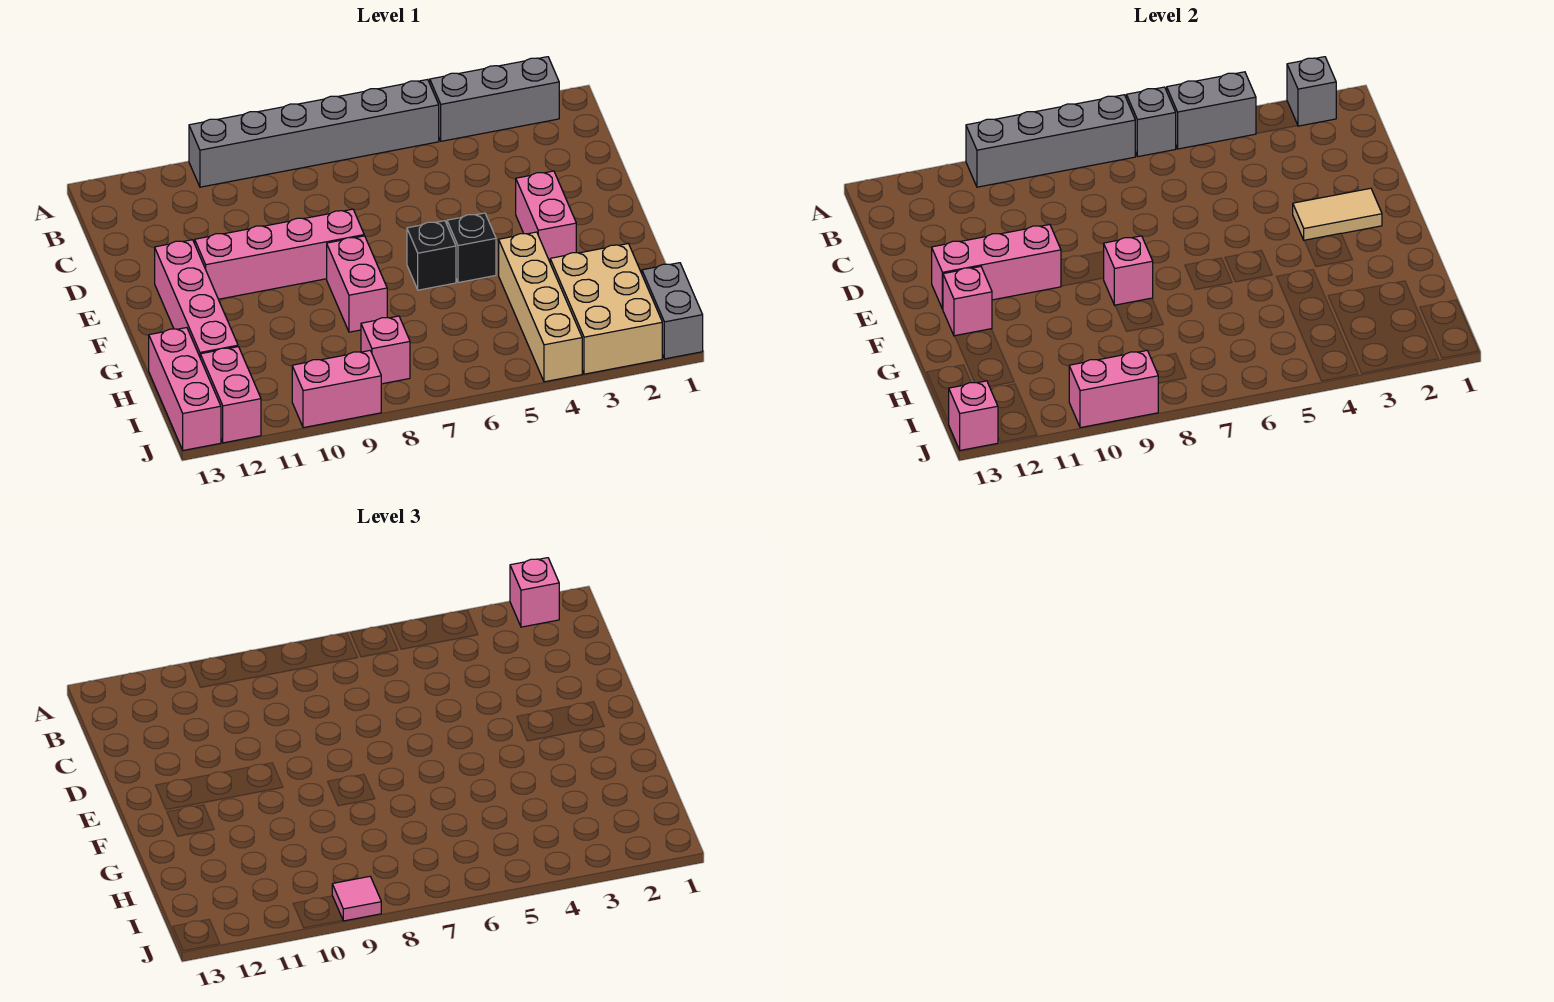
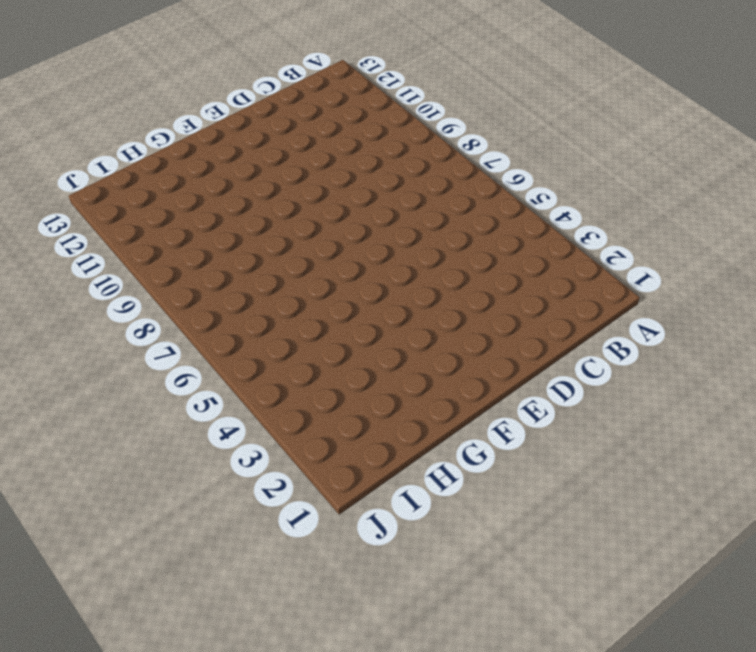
none -> grey brick A2:A4 level 1
none -> grey brick A5:A10 level 1
none -> pink brick E3:F3 level 1

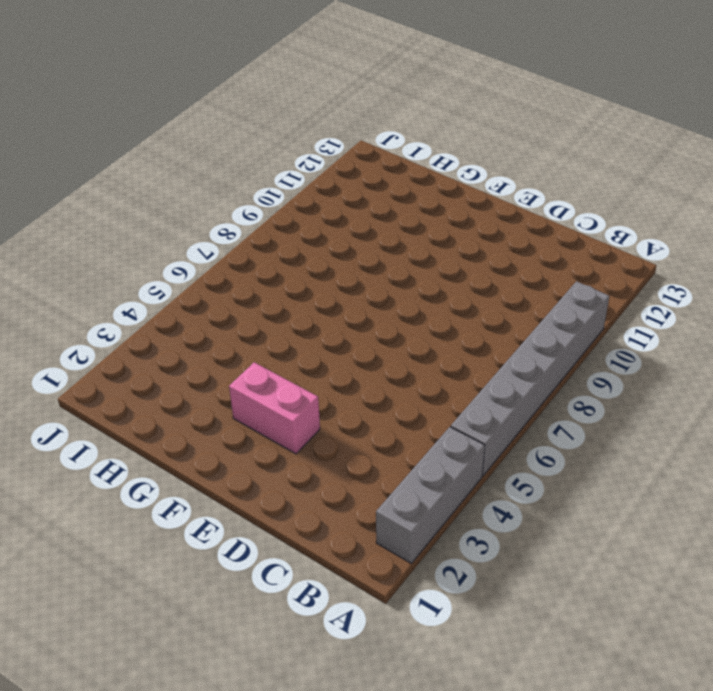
none -> pink brick E8:E11 level 1
none -> pink brick E12:H12 level 1
none -> black brick F5 level 1

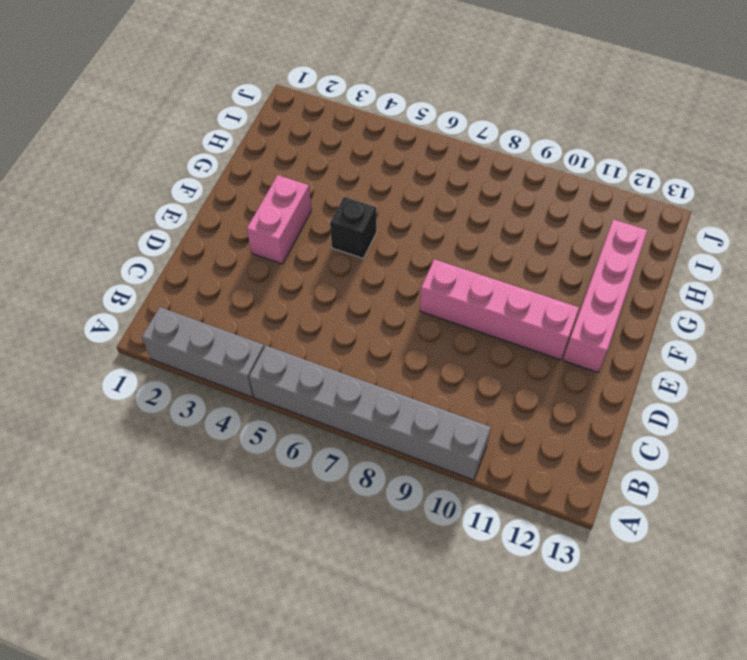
none -> black brick F6 level 1
none -> pink brick F8:G8 level 1
none -> tan brick G4:J4 level 1

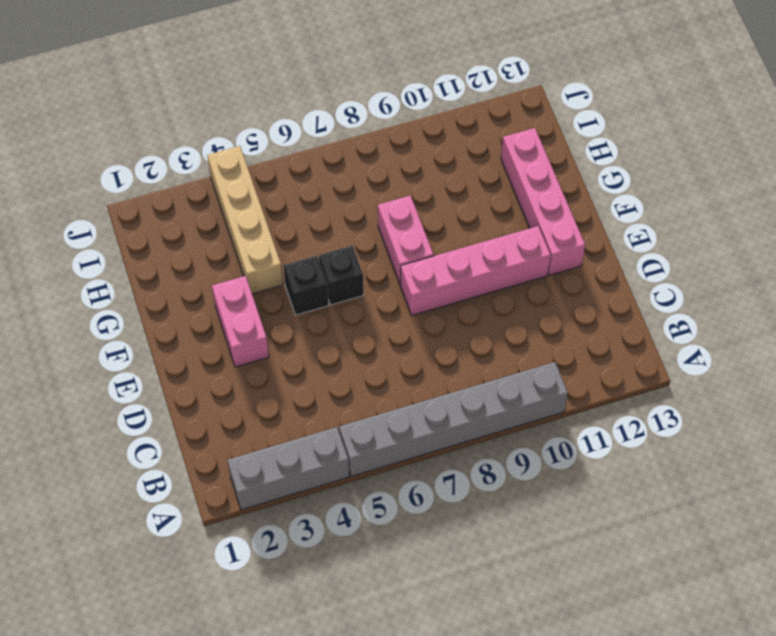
none -> tan brick H2:J3 level 1
none -> pink brick H13:J13 level 1
none -> grey brick I1:J1 level 1

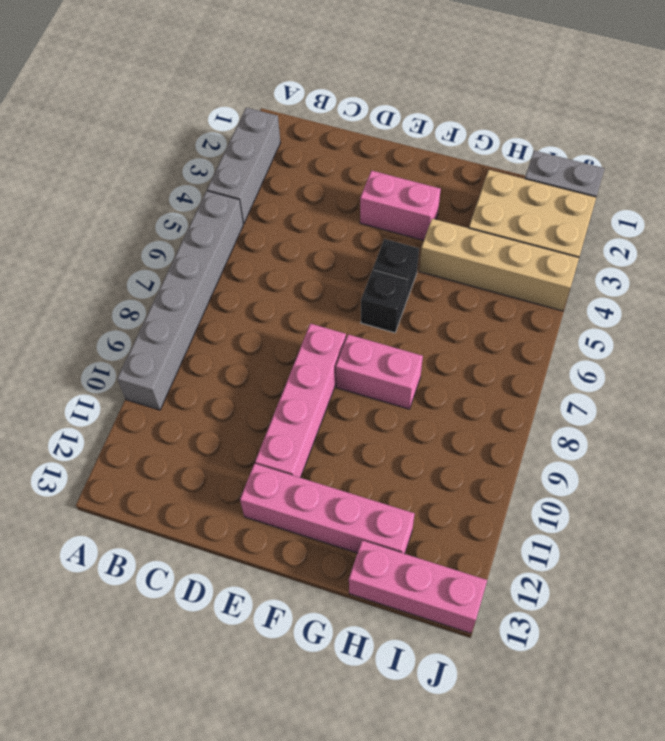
none -> pink brick I8 level 1
none -> pink brick I12:J12 level 1
none -> pink brick J9:J10 level 1

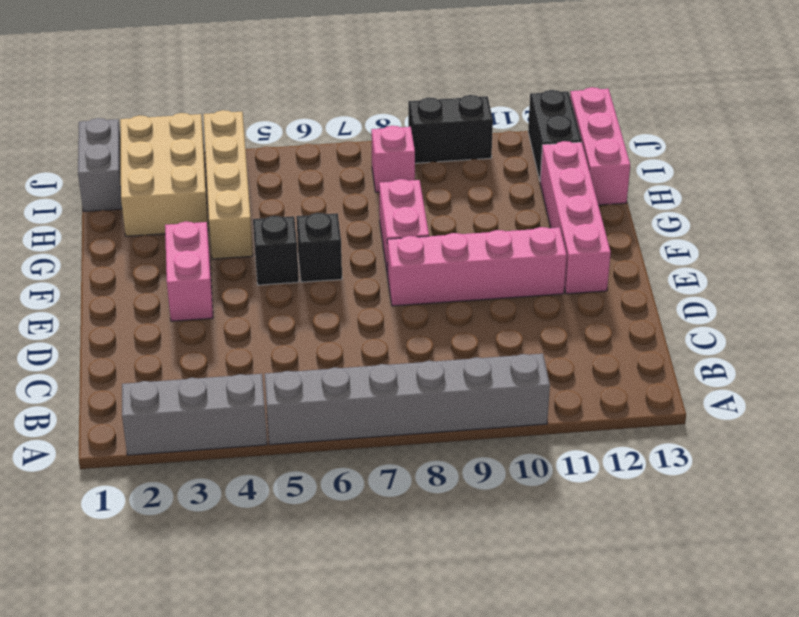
black brick I12:J12 level 1 -> pink brick I12:J12 level 1
black brick J9:J10 level 1 -> pink brick J9:J10 level 1
none -> grey brick A2 level 2
none -> grey brick A4:A5 level 2
none -> grey brick A6 level 2

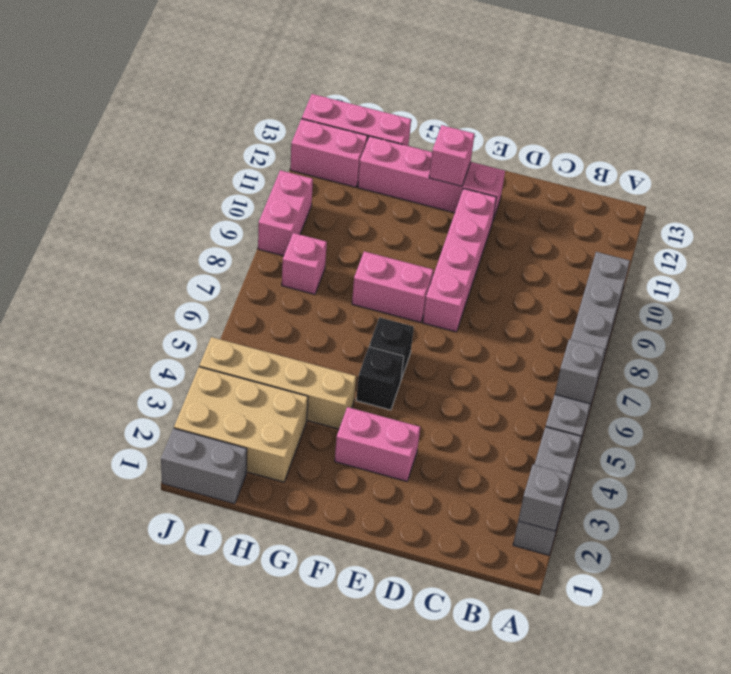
none -> grey brick A4:A5 level 2
none -> grey brick A7:A10 level 2
none -> tan tile E2:E3 level 2

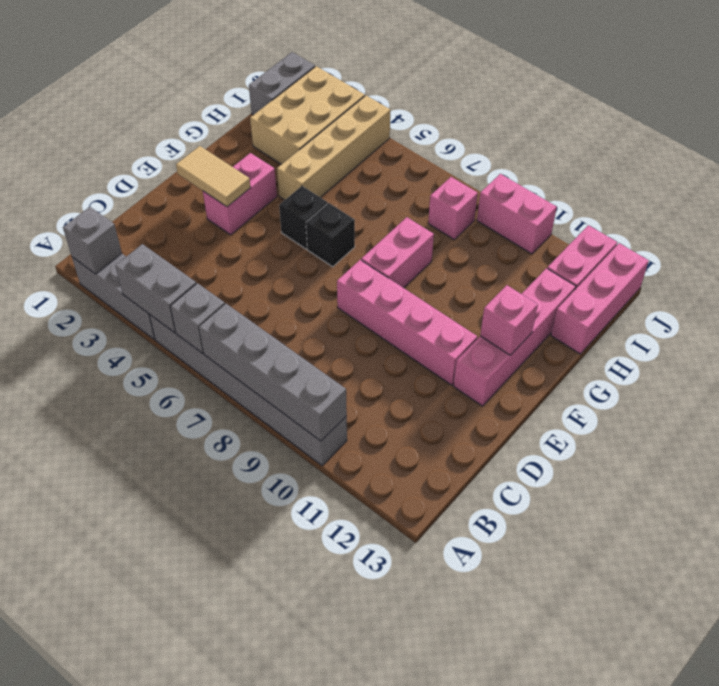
none -> pink brick E10:E12 level 2
none -> pink brick F8 level 2
none -> pink brick J9:J10 level 2

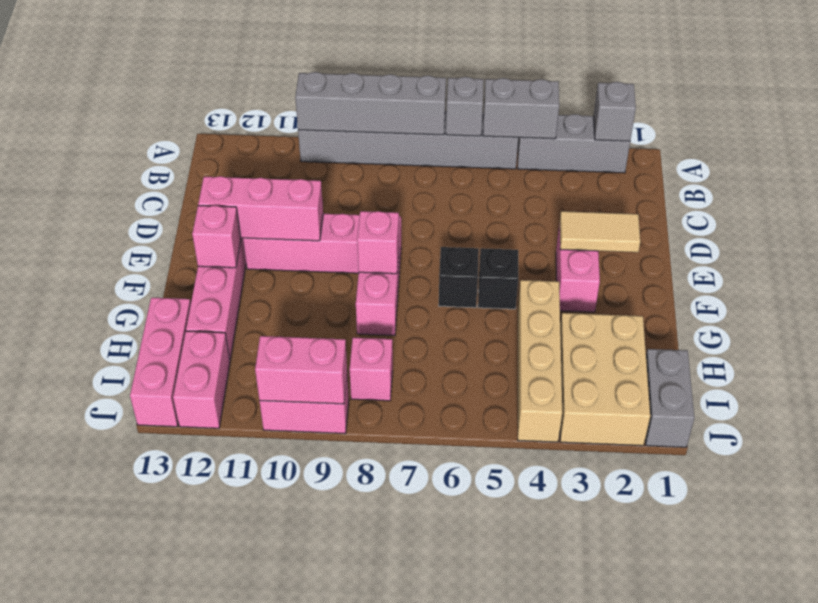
none -> pink brick J13 level 2
none -> pink brick A2 level 3
none -> pink tile J9 level 3

